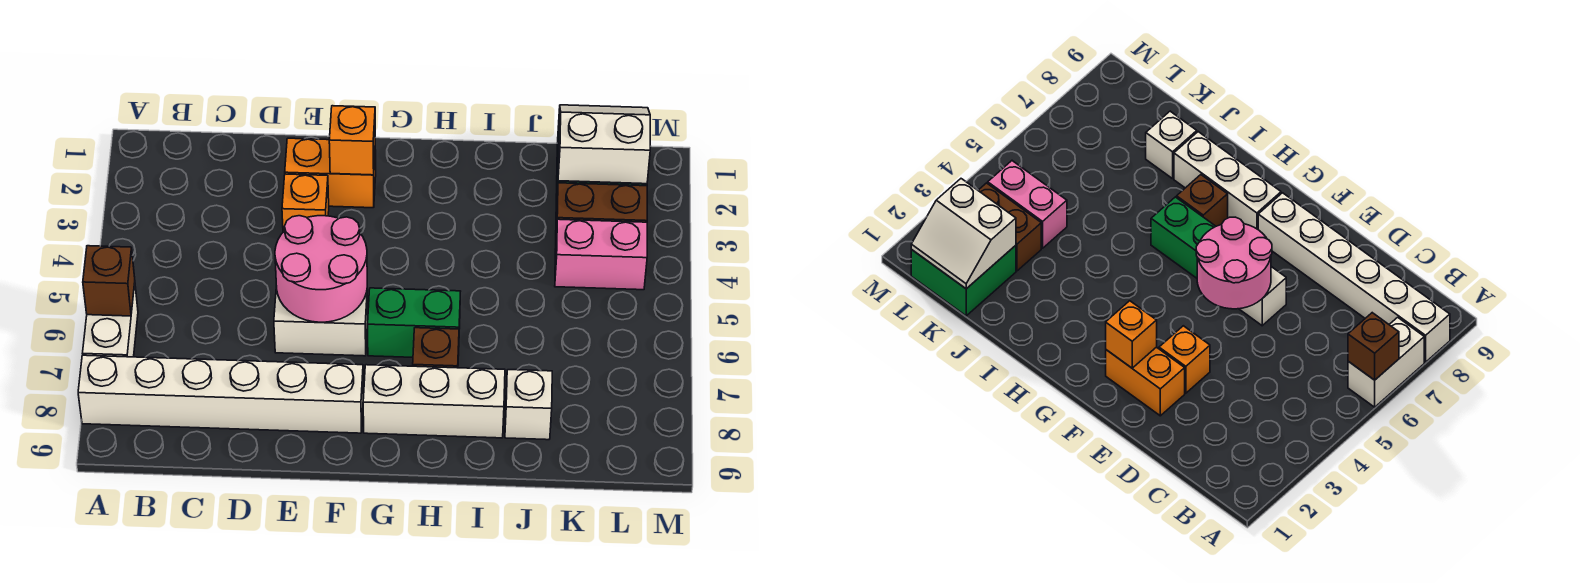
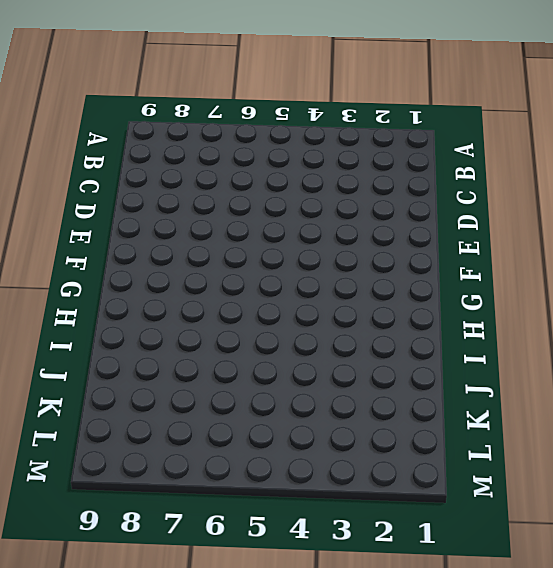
none -> white brick A6:A7 level 1
none -> white brick A8:F8 level 1
none -> orange brick E2:F2 level 1

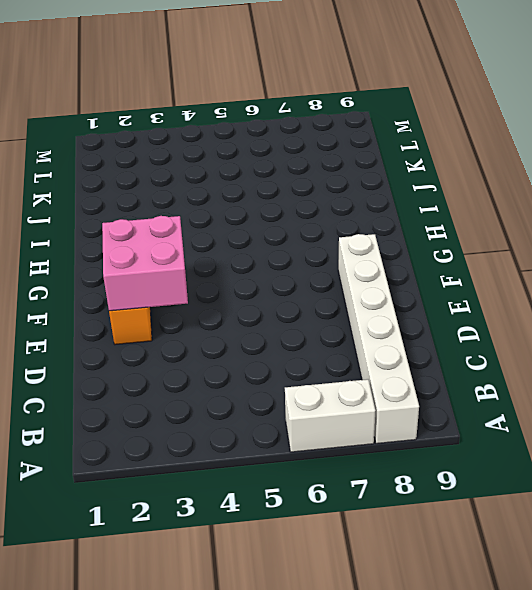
pink brick E2:F3 level 2 -> orange brick F2 level 2
none -> orange brick E3 level 1
none -> white brick E6:F6 level 1
none -> green brick G6:H6 level 1

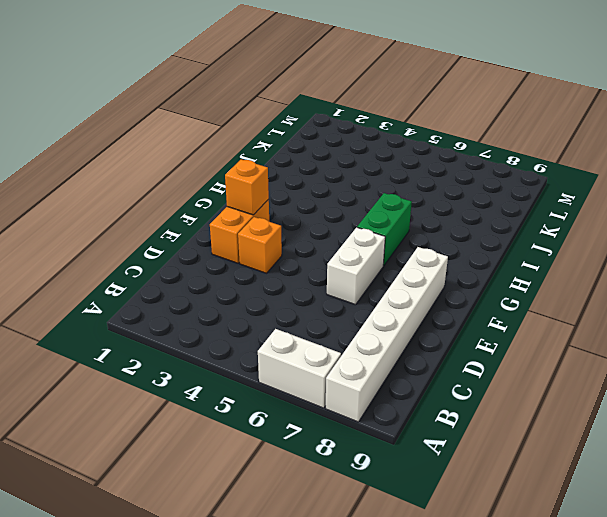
none -> white brick G8:I8 level 1
none -> brown brick H7 level 1
none -> white brick J8 level 1

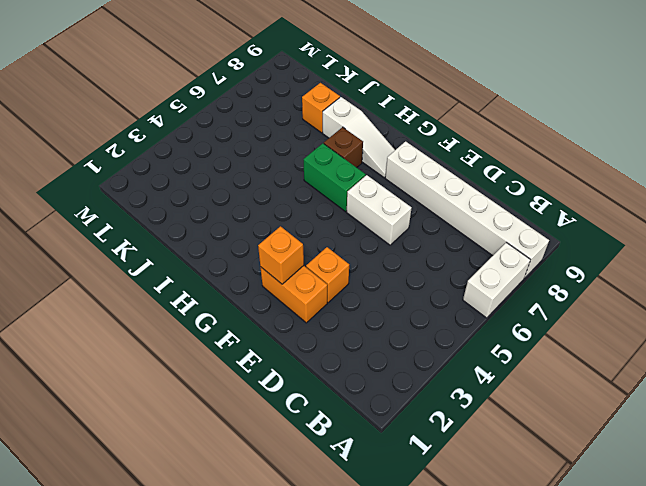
white slope G8:I8 level 1 top I -> white brick G8:I8 level 1
orange brick J8 level 1 -> white brick J8 level 1
none -> green brick K1:L2 level 1
none -> brown brick K3:L3 level 1
none -> pink brick K4:L4 level 1

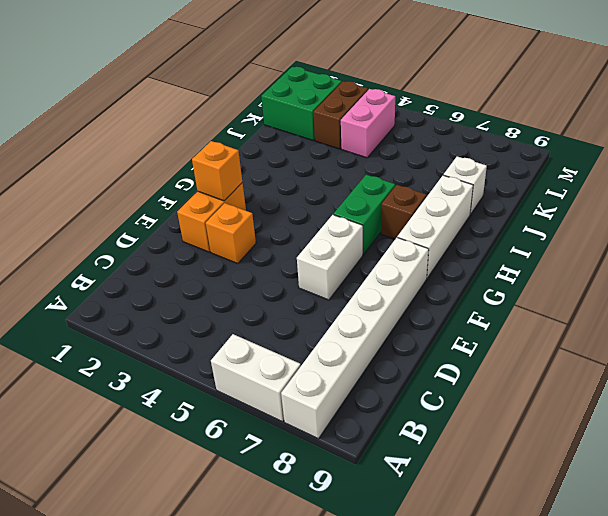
none -> brown brick A6 level 2
none -> pink round brick E5:F6 level 2
none -> white slope K1:L2 level 2 top 2

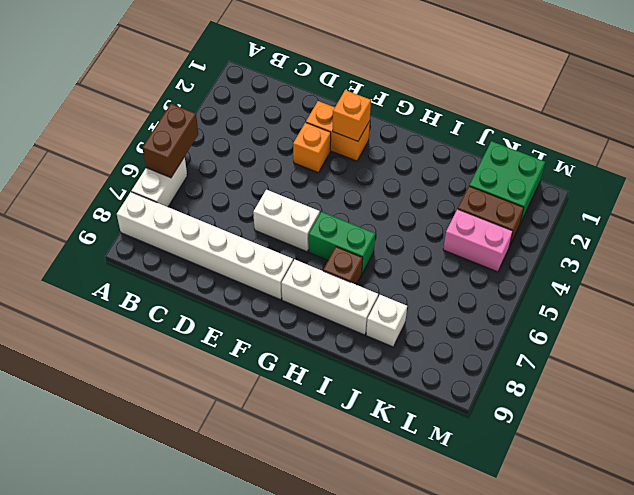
brown brick A5:A6 level 2 -> brown brick A6 level 2
none -> pink round brick E5:F6 level 2
none -> white slope K1:L2 level 2 top 2

